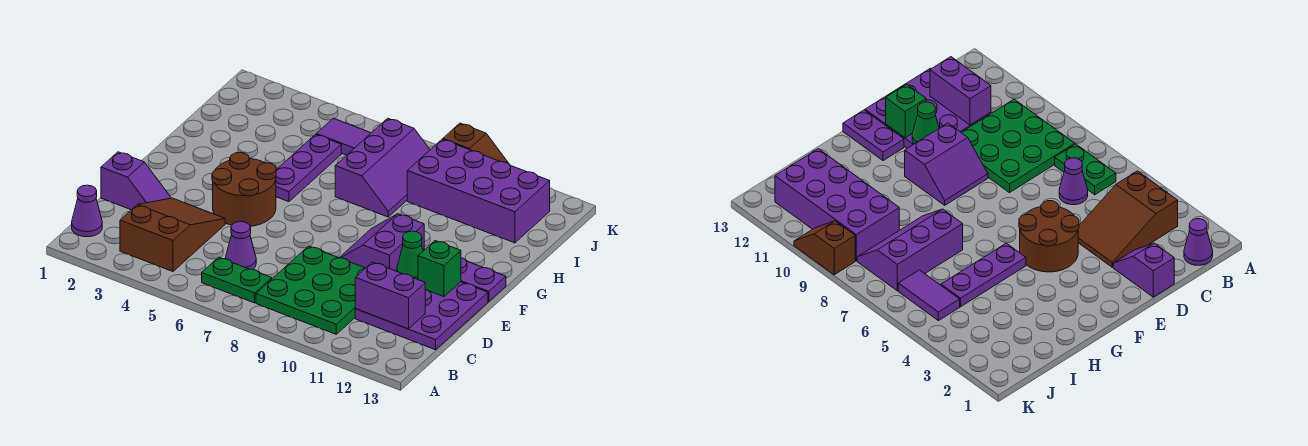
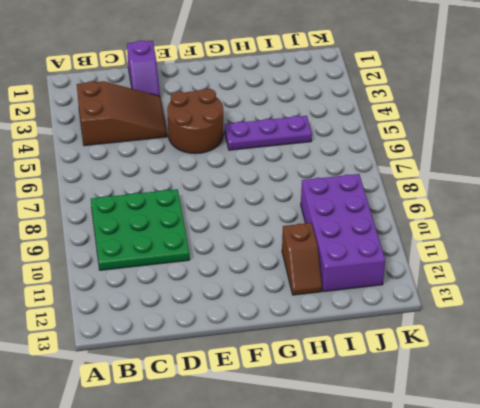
brown slope H11:H12 level 1 top 11 -> brown slope K9:K10 level 1 top 9
none -> purple cone B1 level 1
none -> green plate B6:B7 level 1
none -> purple cone C6 level 1

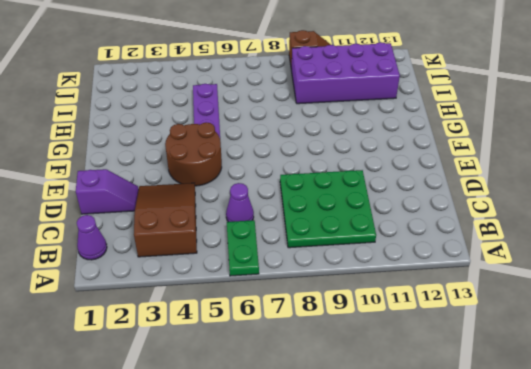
green plate A6:B6 level 1 -> green plate B6:B7 level 1
none -> purple plate C11:E13 level 1
none -> purple slope E9:F10 level 1 top 10
none -> purple plate F12:F13 level 1

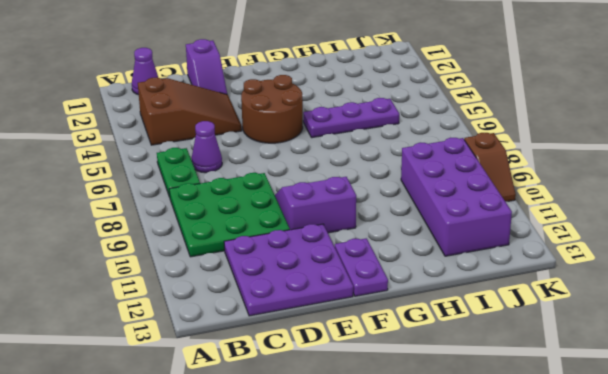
none -> purple slope H7:J8 level 1 top 7
none -> purple tile J5:J6 level 1
none -> purple brick C11:C12 level 2

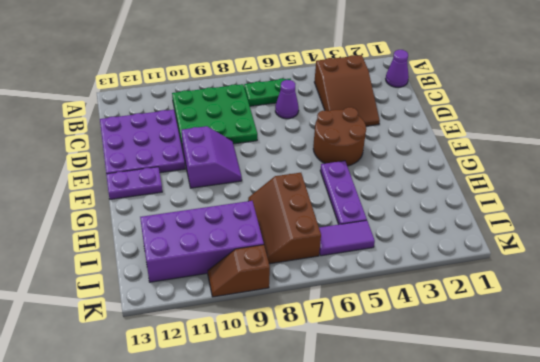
brown slope H7:J8 level 1 top 7 -> purple slope H7:J8 level 1 top 7
none -> purple slope D1:D2 level 1 top 1
none -> purple brick C11:C12 level 2
none -> green cone E11 level 2

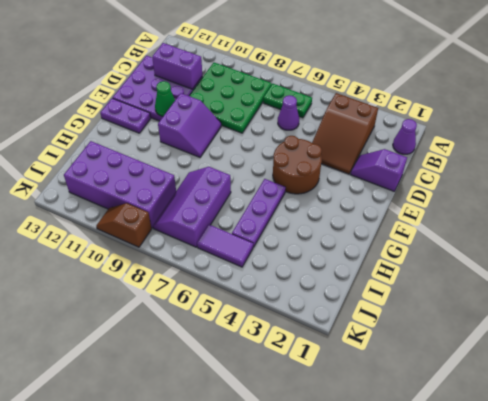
none -> green brick E12 level 2

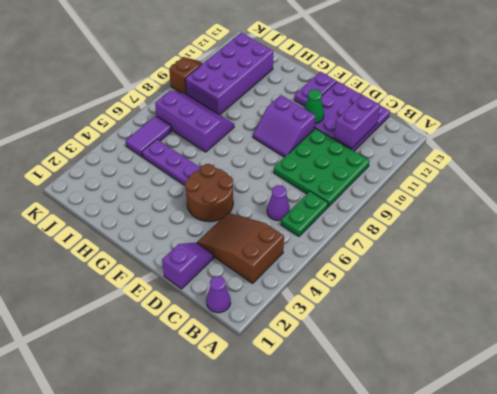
none -> green brick E12 level 2

